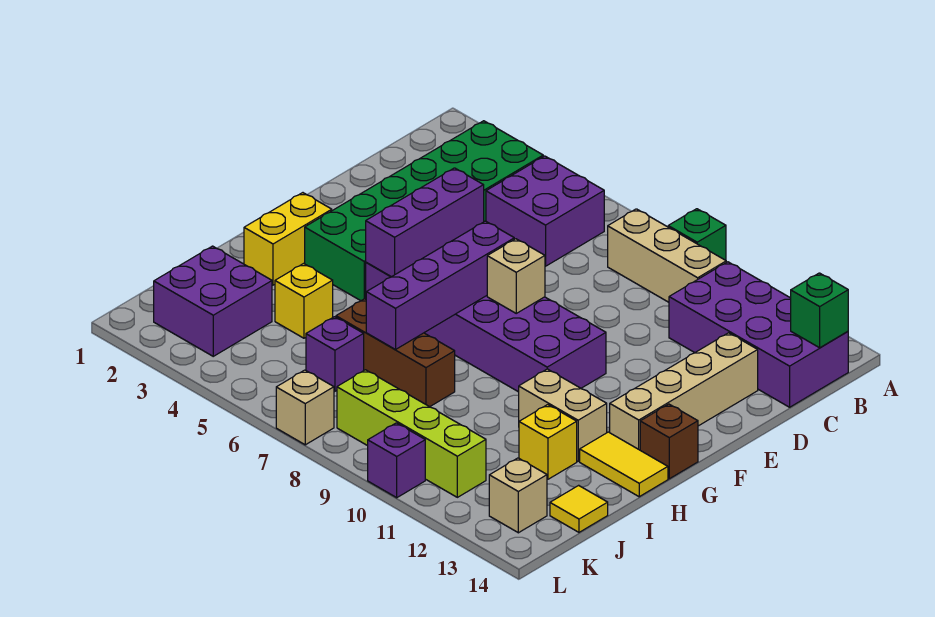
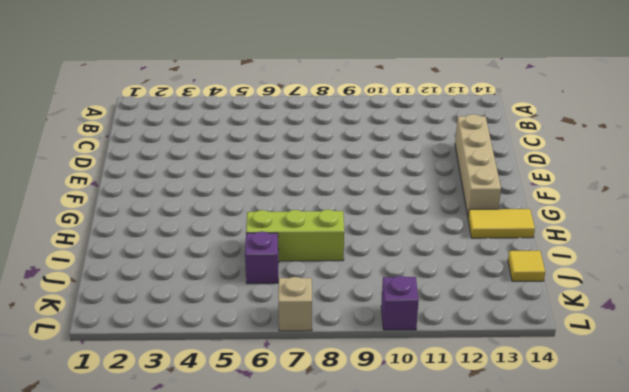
lime brick I6:I8 level 1 -> brown brick I6:I8 level 1
none -> green brick A9 level 1
none -> green brick B3:G4 level 1
none -> purple brick B5:C6 level 1

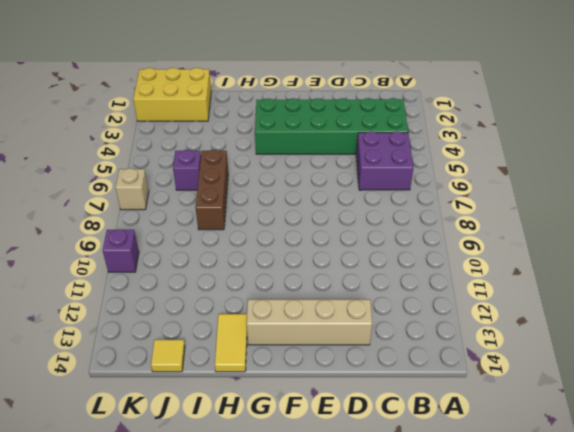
yellow brick J1:L2 level 1 -> purple brick J2:K3 level 1
none -> green brick A9 level 1
none -> tan brick B8:B10 level 1
none -> purple brick B11:C14 level 1

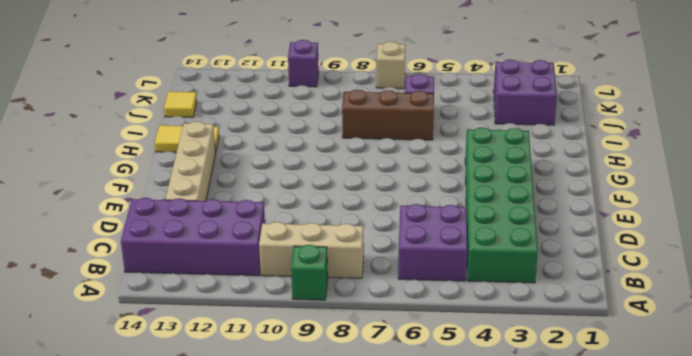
none -> purple brick F5:G10 level 1
none -> yellow brick G2:H2 level 1
none -> brown brick G14 level 1

